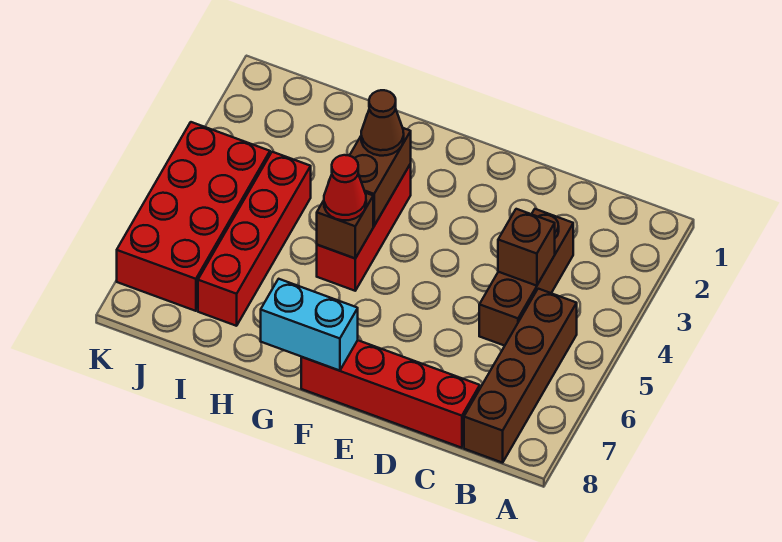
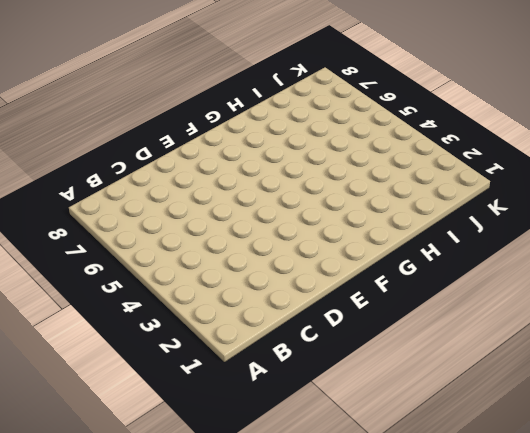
none -> brown brick B5:B8 level 1
none -> brown brick C3:C5 level 1
none -> red brick C8:F8 level 1

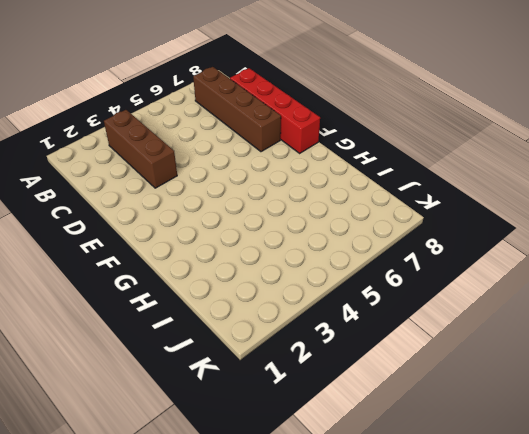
brown brick B3:D3 level 1 -> brown brick C3:C5 level 1
brown brick B7:E7 level 1 -> brown brick B5:B8 level 1
none -> red brick G3:G5 level 1
none -> red brick I4:I7 level 1
none -> red brick J4:K7 level 1

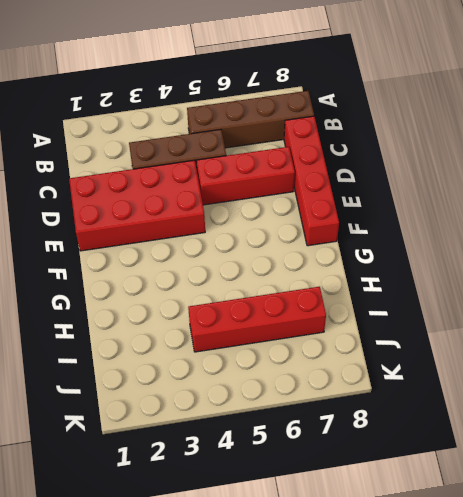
red brick D1:E4 level 1 -> red brick J4:K7 level 1
red brick D5:D7 level 1 -> red brick G3:G5 level 1
none -> brown brick C4 level 2
none -> cyan brick F8:G8 level 2
none -> brown brick G3:G4 level 2

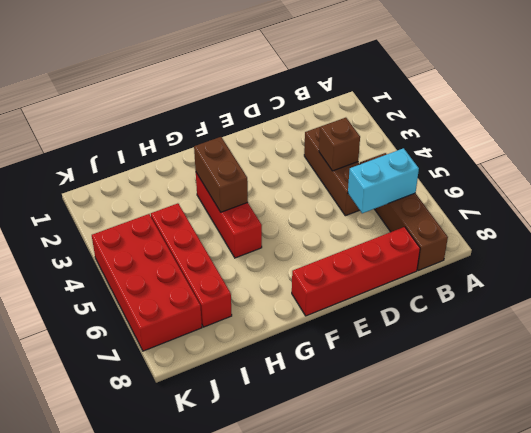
cyan brick B6:C6 level 2 -> cyan brick F8:G8 level 2
none -> brown brick G5 level 2
none -> brown cone G3 level 3
none -> red cone G5 level 3

